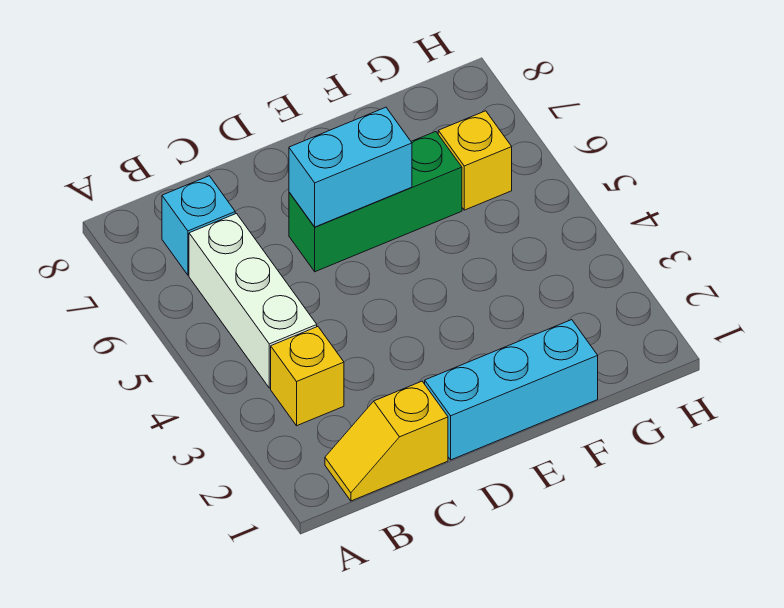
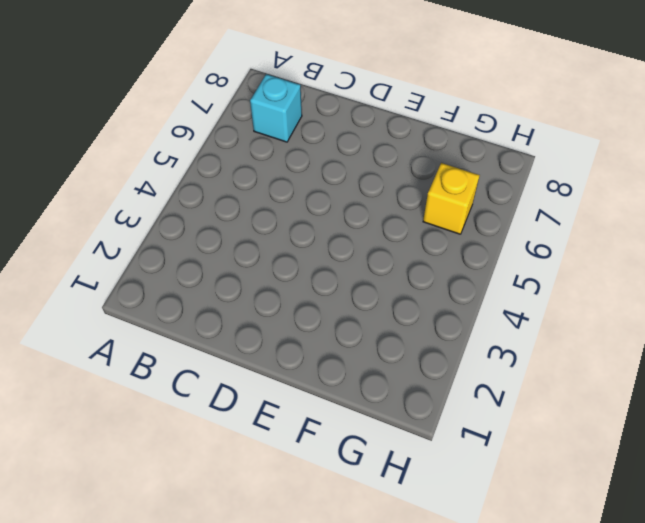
none -> yellow slope B1:C1 level 1 top C
none -> yellow brick B3 level 1

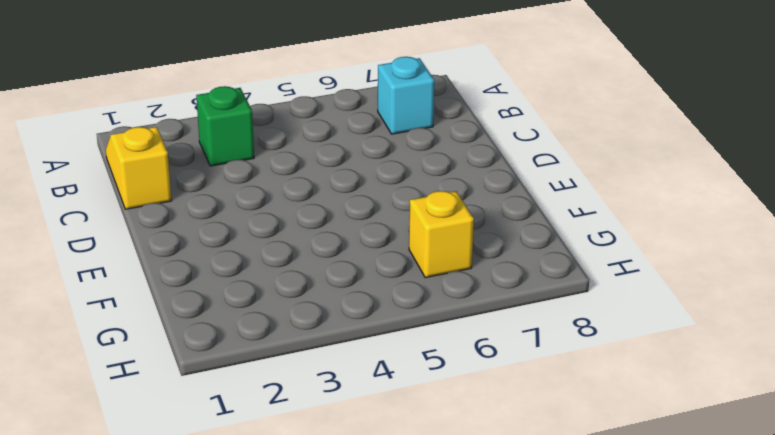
green brick B3 level 1 -> yellow brick B3 level 1
none -> white brick B4:B6 level 1
none -> cyan brick D1:F1 level 1

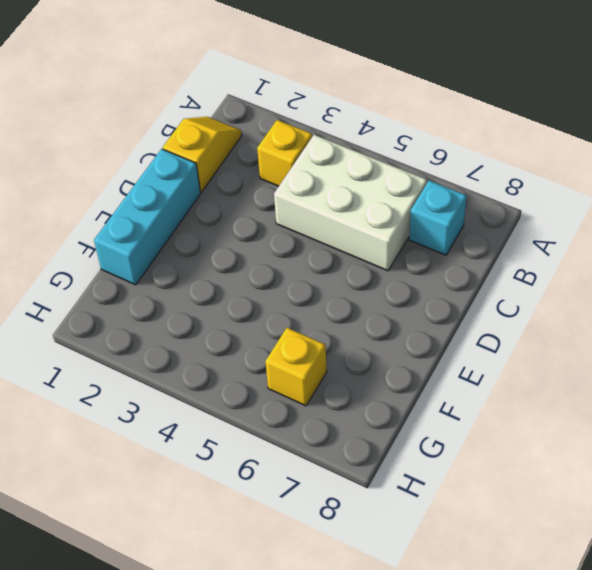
white brick B4:C6 level 1 -> white brick B4:B6 level 1
none -> green brick D6:F6 level 1
none -> cyan brick D6:E6 level 2

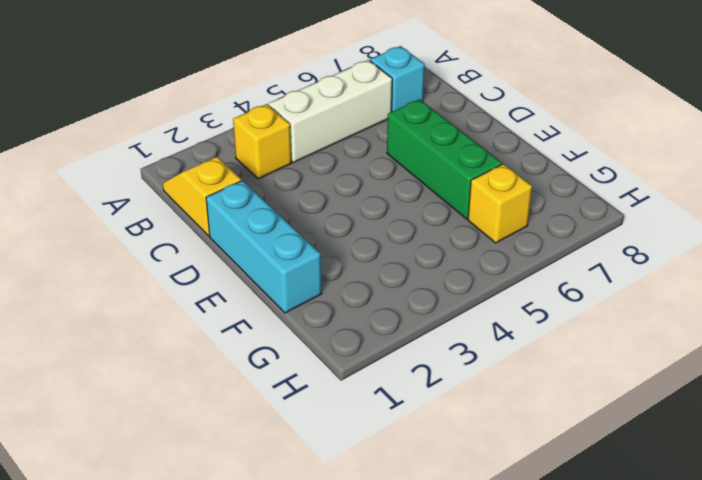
none -> cyan brick D6:E6 level 2

